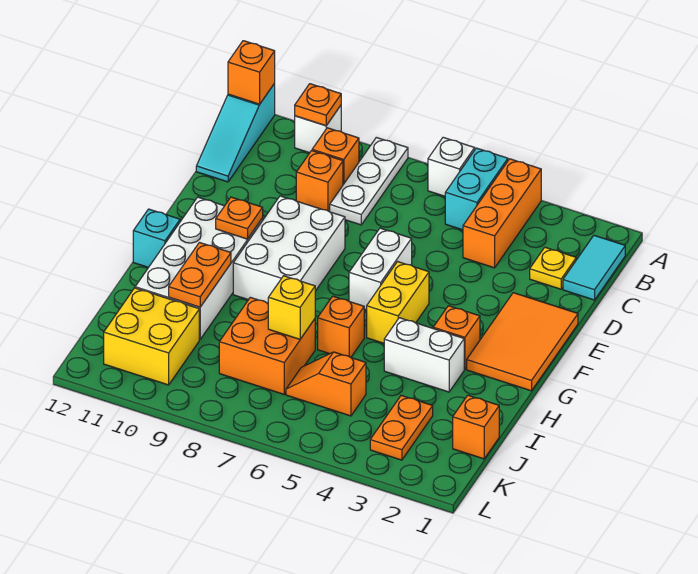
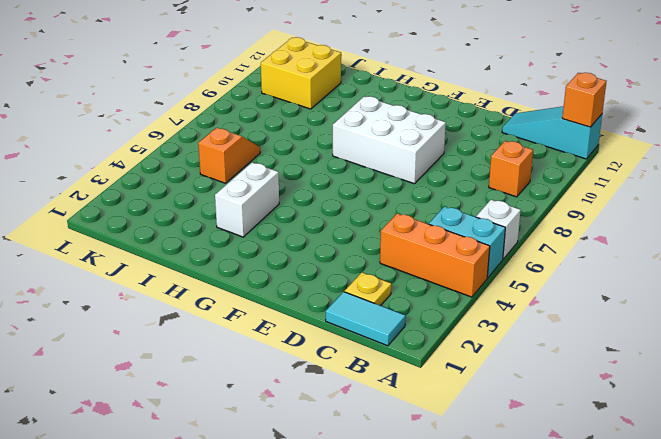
none -> white plate A8:C8 level 1
none -> white brick A10 level 1
none -> orange brick C9 level 1

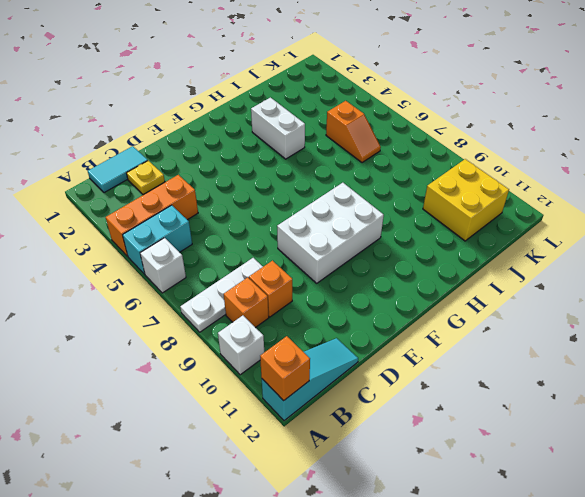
none -> orange tile E1:G2 level 1
none -> white brick E6:F6 level 1
none -> yellow brick F5:G5 level 1

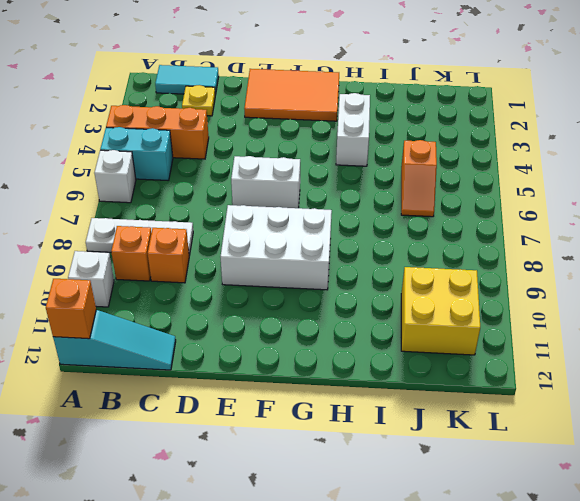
none -> yellow brick F5:G5 level 1
none -> white brick F10:I11 level 1
none -> orange brick G3 level 1

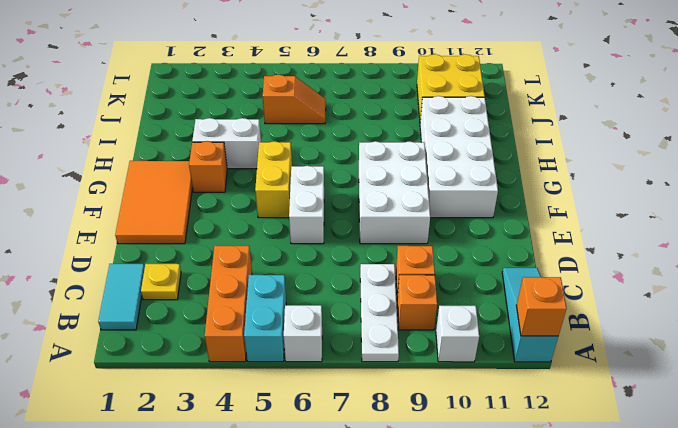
none -> cyan brick G12 level 1
none -> orange brick H6 level 1
none -> orange brick I7:J8 level 1

